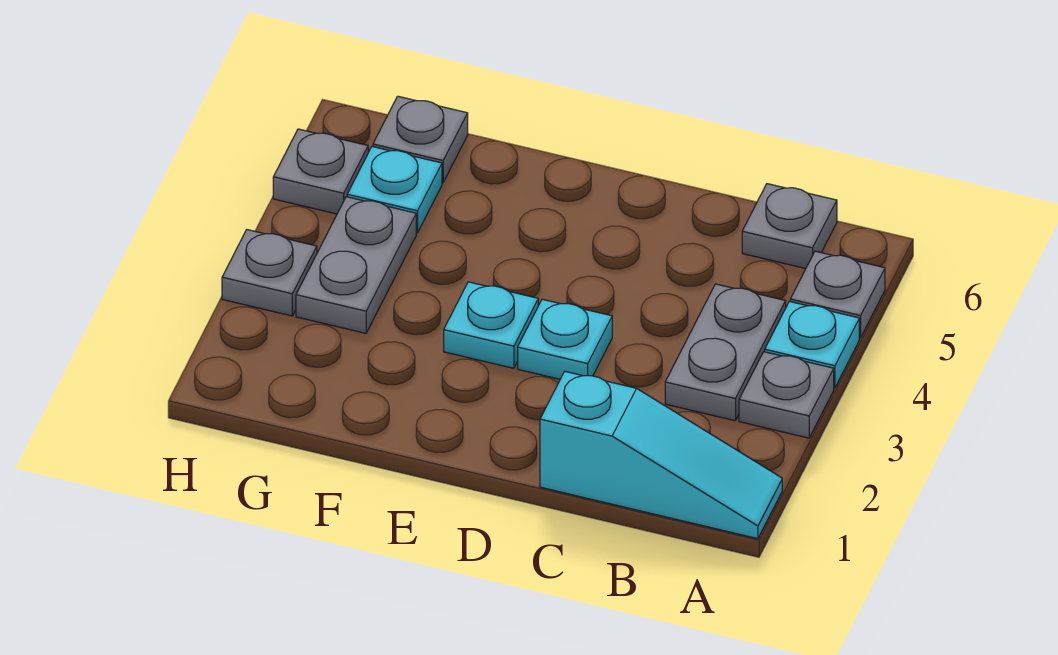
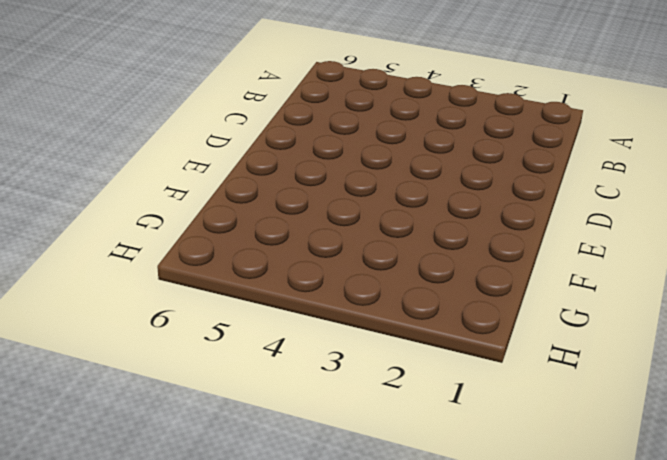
none -> cyan slope A1:C1 level 1 top C
none -> grey plate A3 level 1
none -> cyan plate A4 level 1

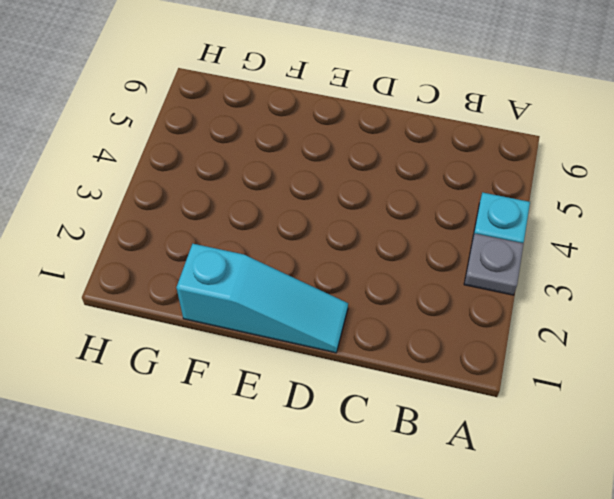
cyan slope D1:F1 level 1 top F -> cyan slope A1:C1 level 1 top C
none -> grey plate A5 level 1
none -> grey plate B3:B4 level 1
none -> grey plate B6 level 1

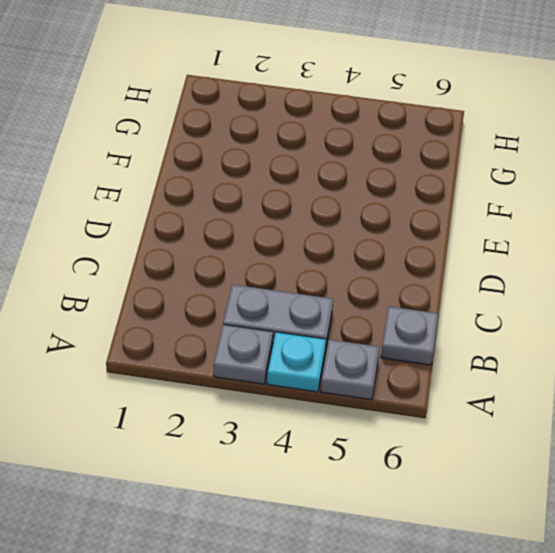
none -> cyan slope A1:C1 level 1 top C
none -> cyan plate D3 level 1
none -> cyan plate E3 level 1

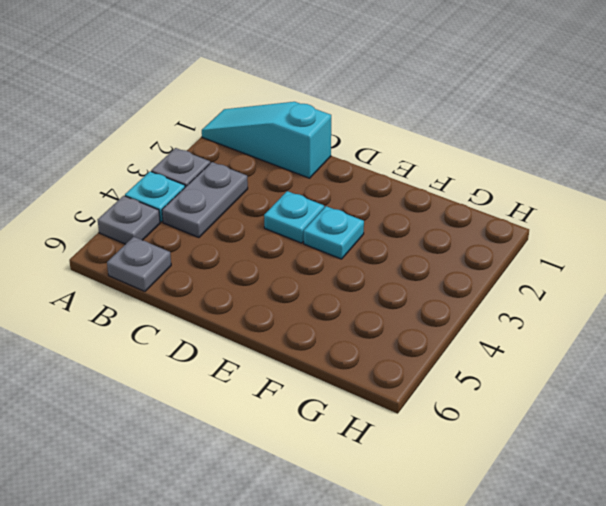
none -> grey plate G3:G4 level 1
none -> cyan plate G5 level 1
none -> grey plate G6 level 1

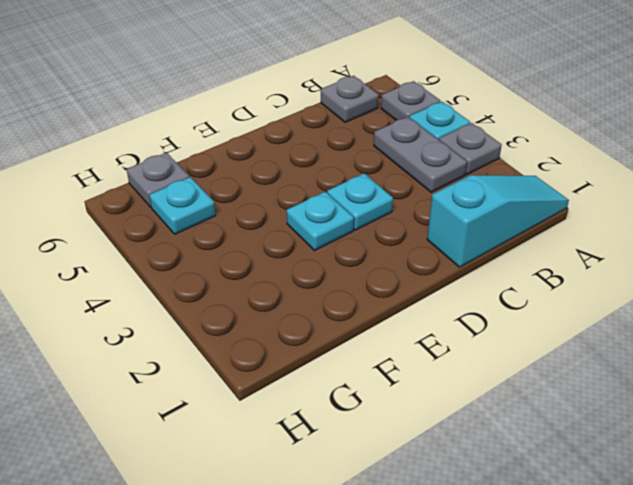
none -> grey plate G3:G4 level 1
none -> grey plate H3 level 1
none -> grey plate H5 level 1

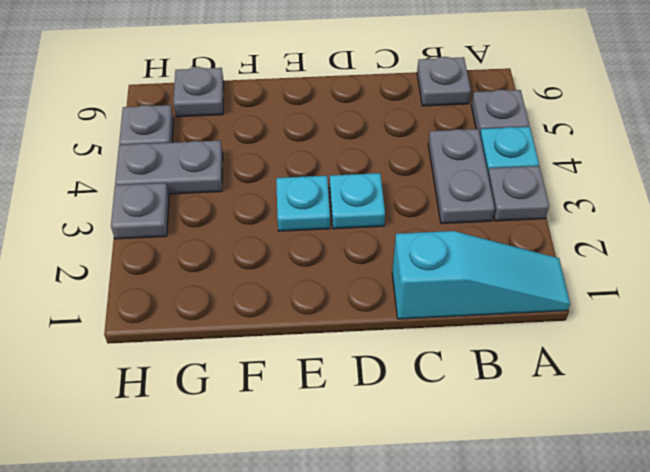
grey plate G4:H4 level 1 -> grey plate G3:G4 level 1
none -> cyan plate G5 level 1

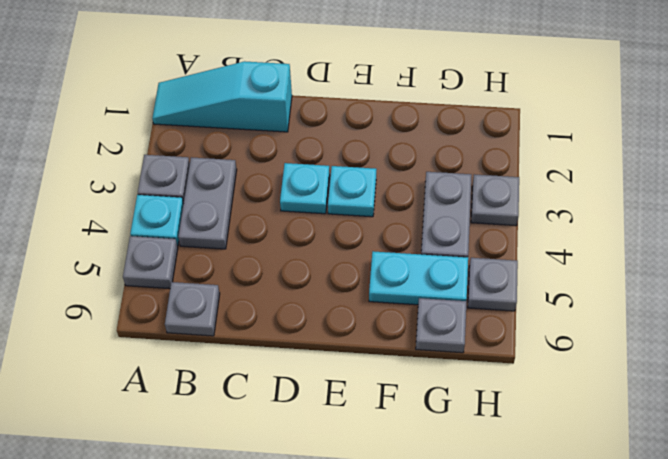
cyan plate F5:G5 level 1 -> cyan plate G5 level 1

